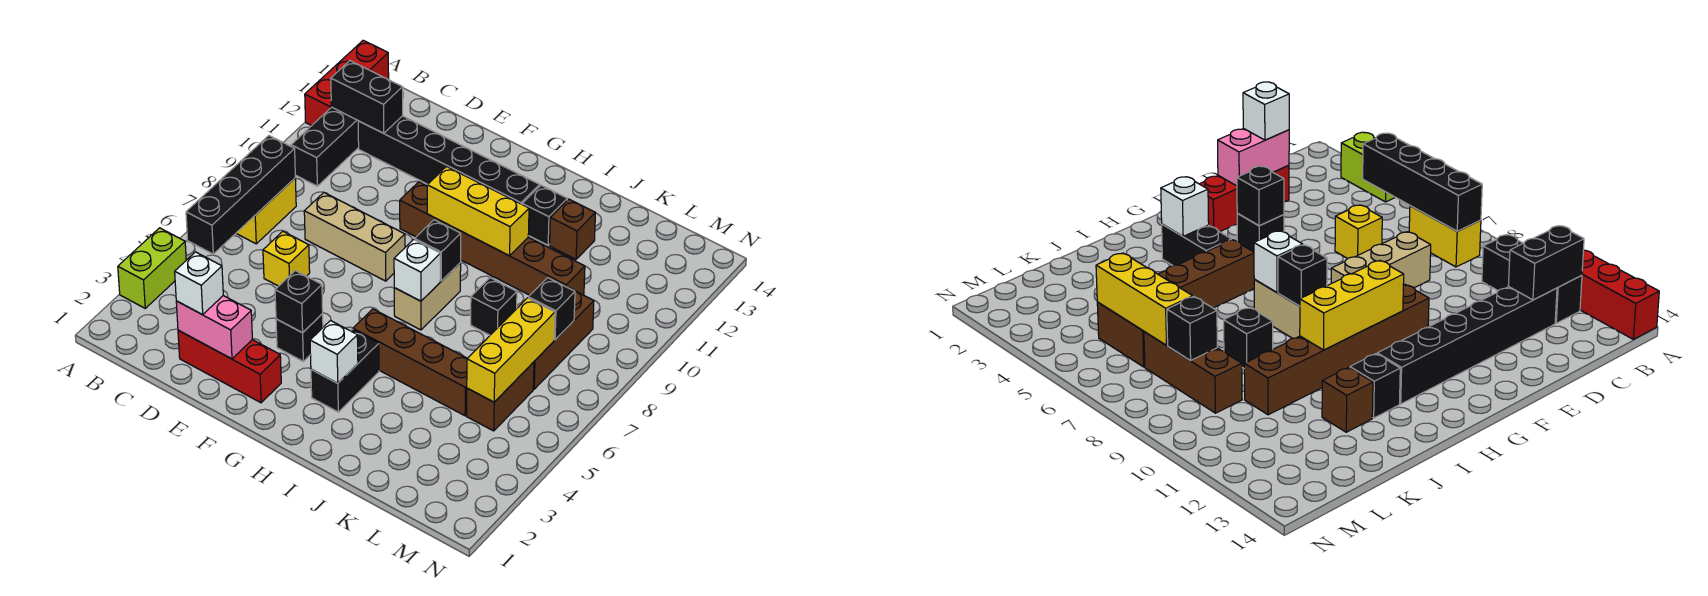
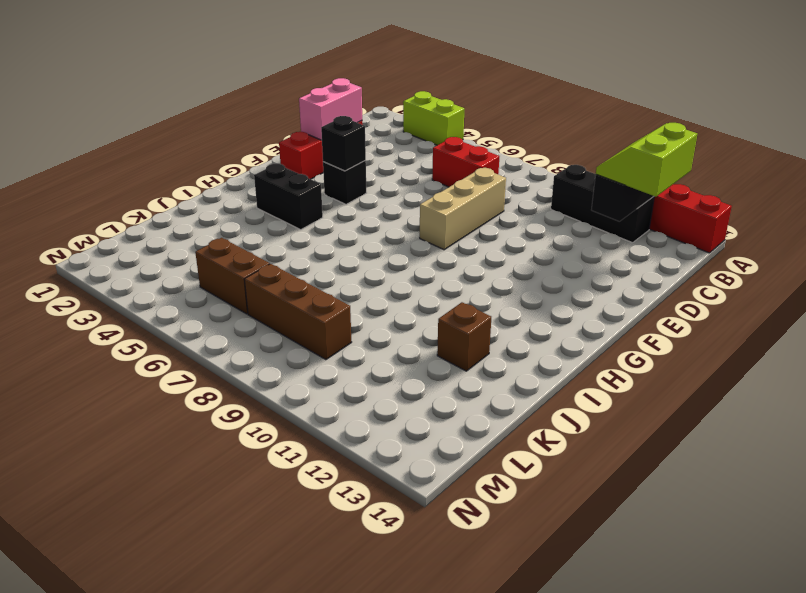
lime slope B12:C13 level 3 top 13 -> none
red brick C6:C7 level 1 -> none
none -> yellow brick B7:B8 level 1
none -> black brick C12:H12 level 1
none -> yellow brick D6 level 1

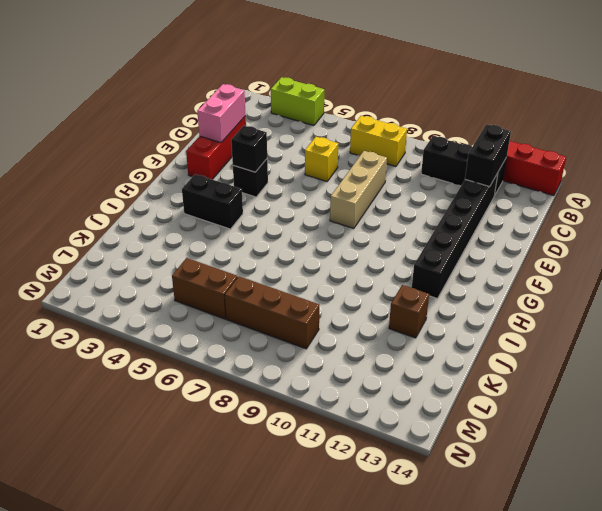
none -> brown brick F10:K10 level 1
none -> brown brick H5:K5 level 1
none -> tan brick H7:H8 level 1

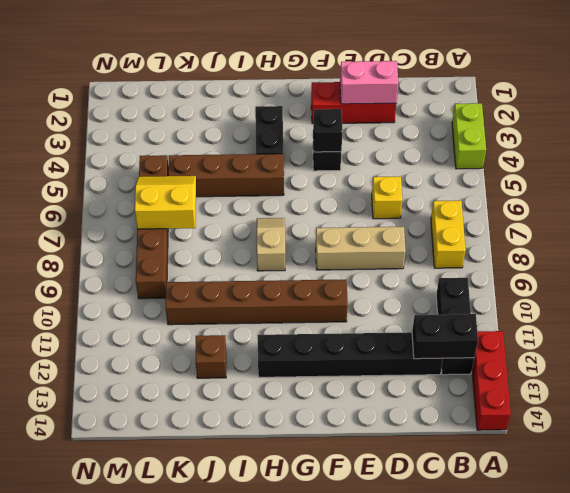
tan slope H7:H8 level 1 top 8 -> tan brick H7:H8 level 1
yellow slope K6:L7 level 2 top 7 -> yellow brick L5:L7 level 2
none -> black brick I12 level 1
none -> black brick J8 level 1
none -> black brick B5:B8 level 2

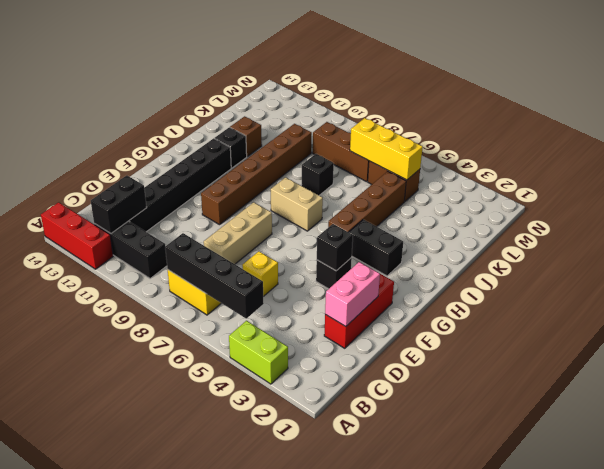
none -> yellow brick G10:I10 level 2
none -> white brick H3 level 2
none -> white brick H7 level 2

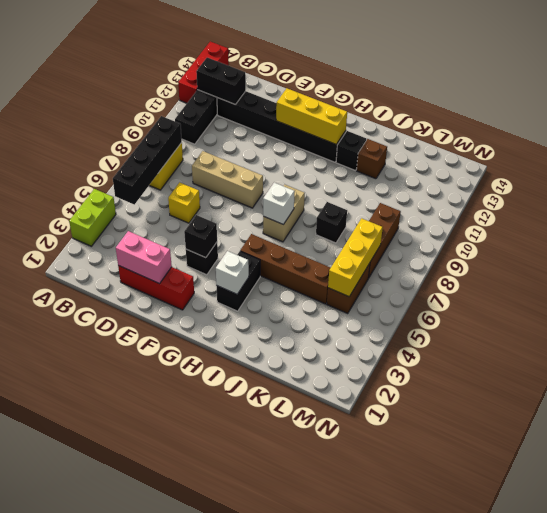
yellow brick F12:H12 level 2 -> yellow brick G10:I10 level 2
none -> brown brick F10:K10 level 1
none -> black brick H8 level 2
none -> black brick L8 level 2

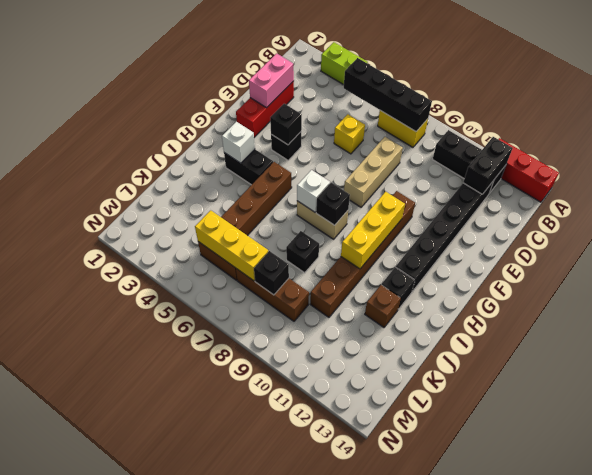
none -> white brick D2 level 3

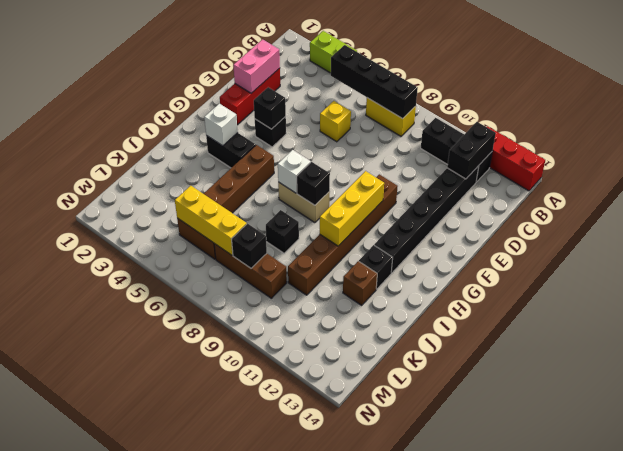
none -> tan brick D8:F8 level 1
none -> white brick D2 level 3

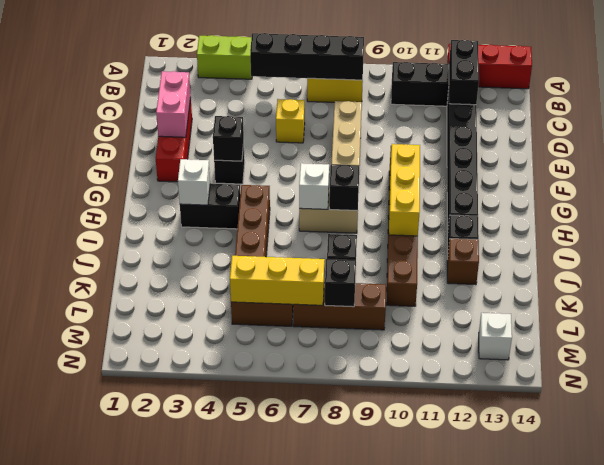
white brick M13 level 1 -> white brick D2 level 3

